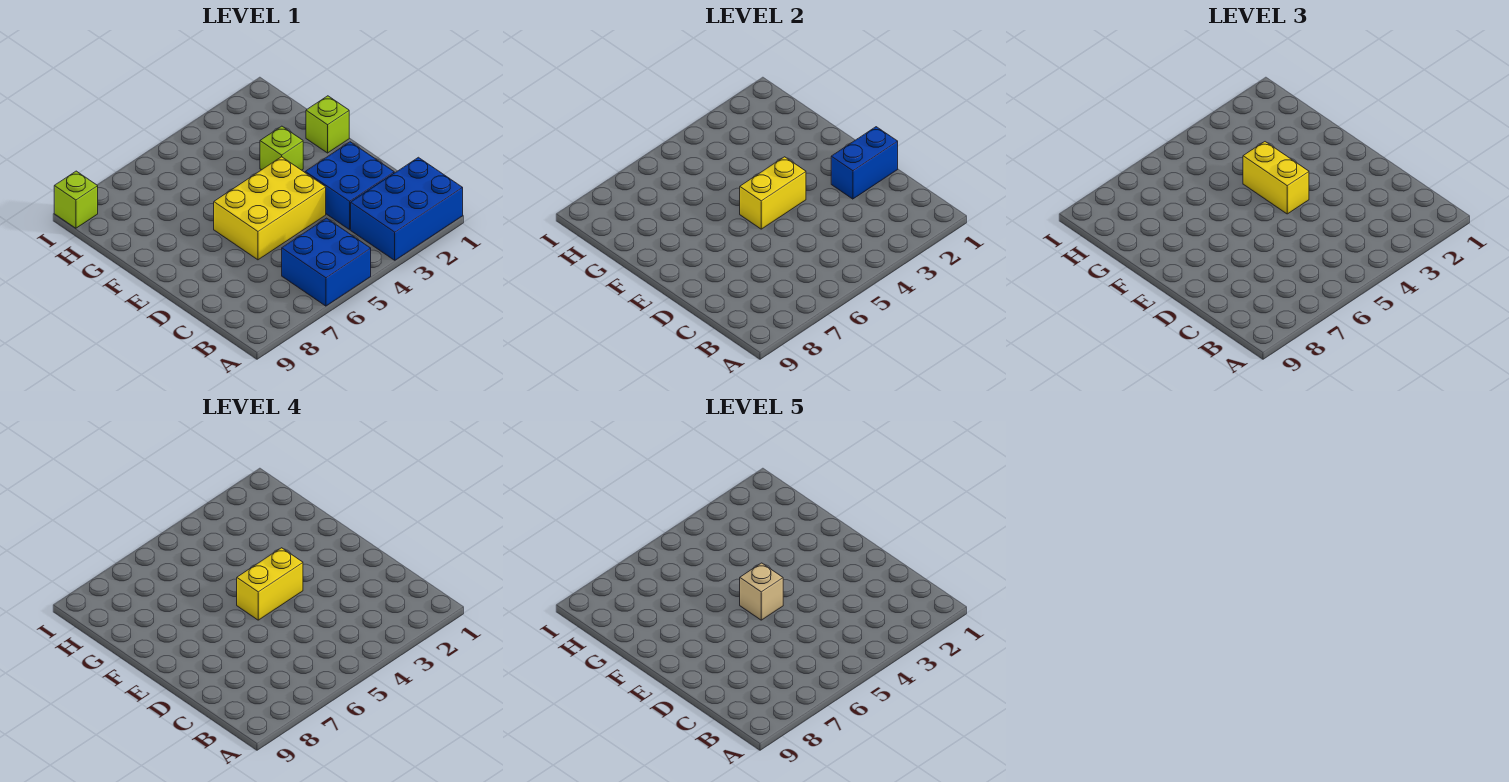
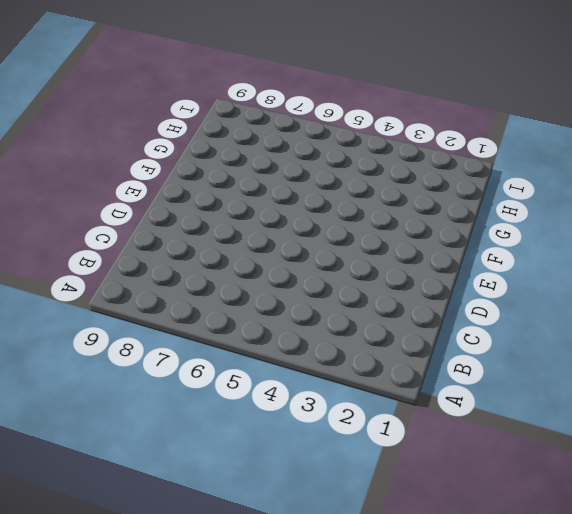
none -> blue brick A1:B3 level 1
none -> blue brick A5:B6 level 1
none -> blue brick C2:D3 level 1

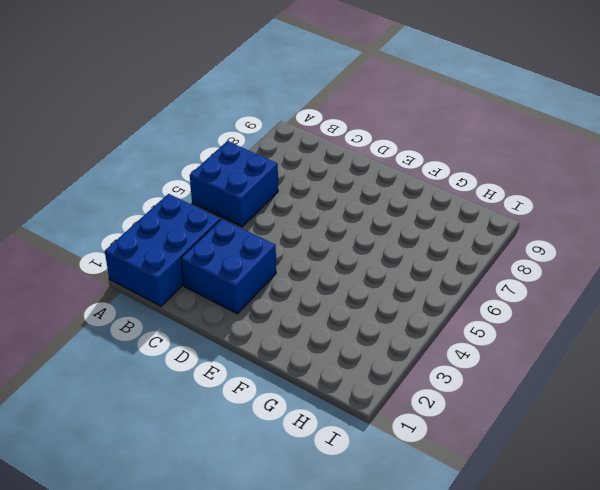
none -> yellow brick D4:E6 level 1
none -> lime brick F1 level 1
none -> lime brick F3 level 1

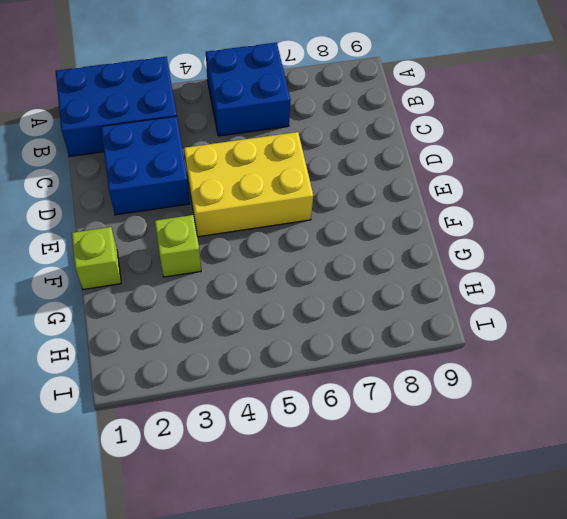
none -> lime brick I9 level 1
none -> blue brick D1:D2 level 2
none -> yellow brick E4:E5 level 2

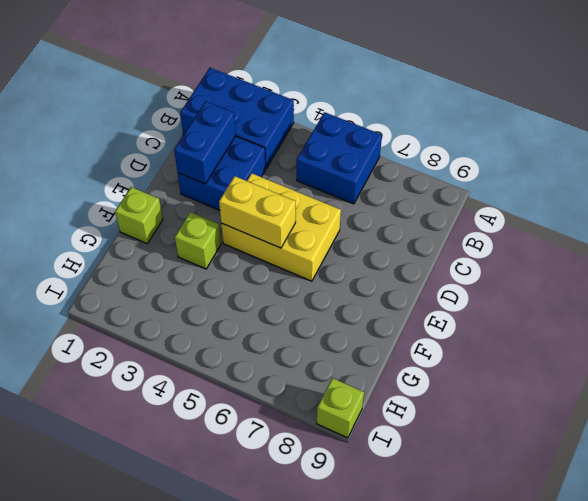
blue brick C2:D2 level 2 -> blue brick D1:D2 level 2
none -> yellow brick E4:F4 level 3
none -> yellow brick E4:E5 level 4
none -> tan brick E5 level 5

